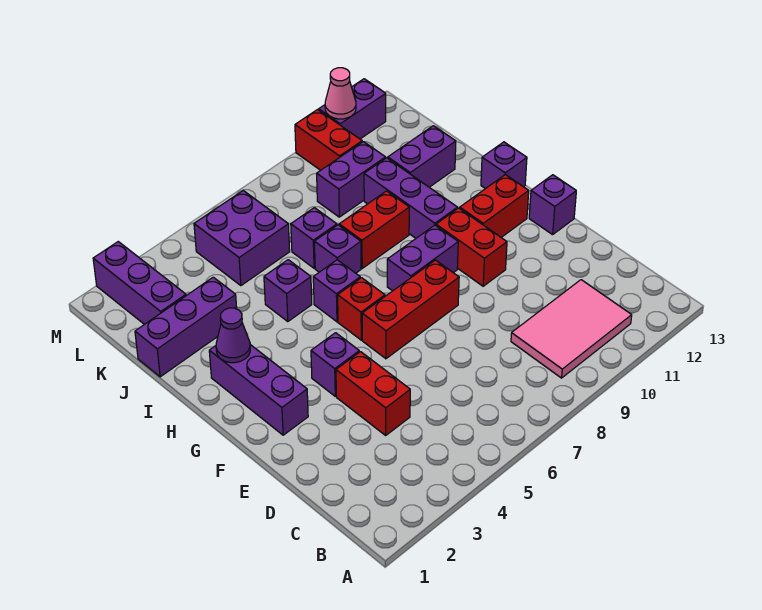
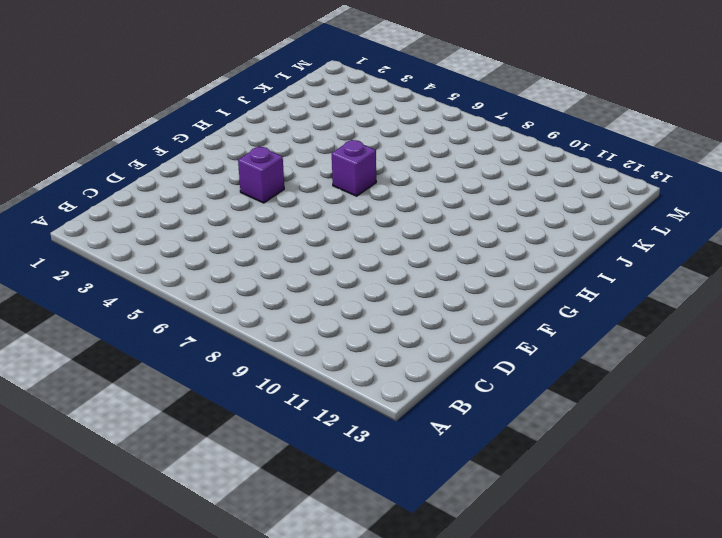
none -> pink tile B9:C11 level 1
none -> red brick D4:E4 level 1
none -> purple brick F2:H2 level 1

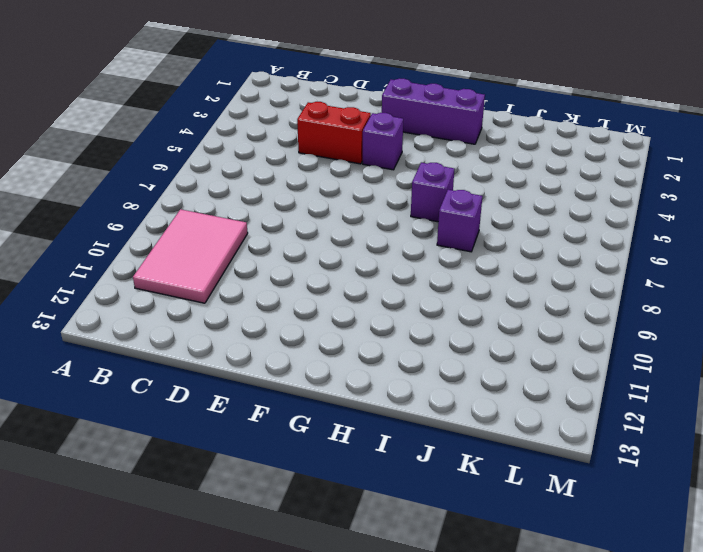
none -> red brick F6:F8 level 1
none -> red brick F10:G10 level 1
none -> purple brick F13 level 1

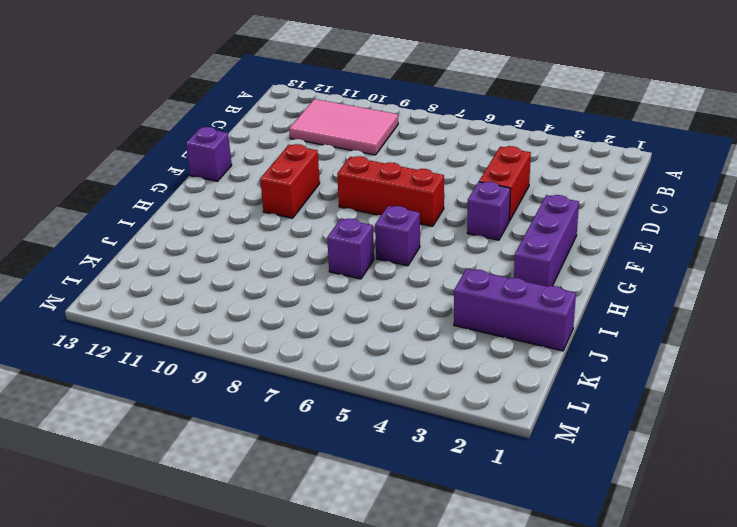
none -> red brick G6 level 1
none -> purple brick G8:G9 level 1
none -> red brick G11:G12 level 1

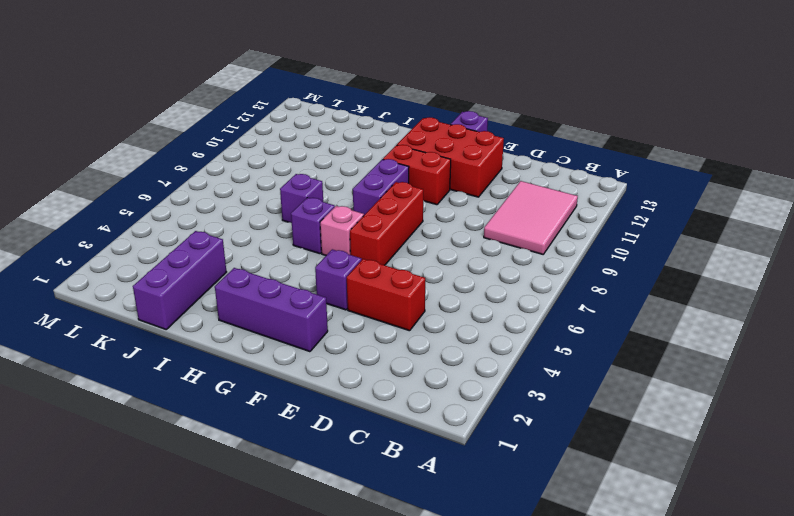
red brick E11:G12 level 1 -> red brick G11:G12 level 1
pink brick G6 level 1 -> red brick G6 level 1
none -> purple brick H10:J10 level 1
none -> purple brick H13 level 1
none -> purple brick I5 level 1

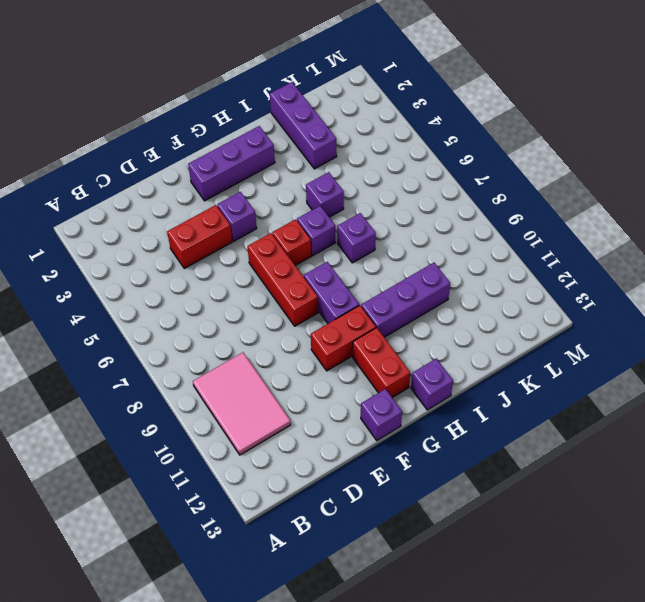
none -> red brick I8:I9 level 1
none -> purple brick J7 level 1
none -> purple brick J11:J12 level 1

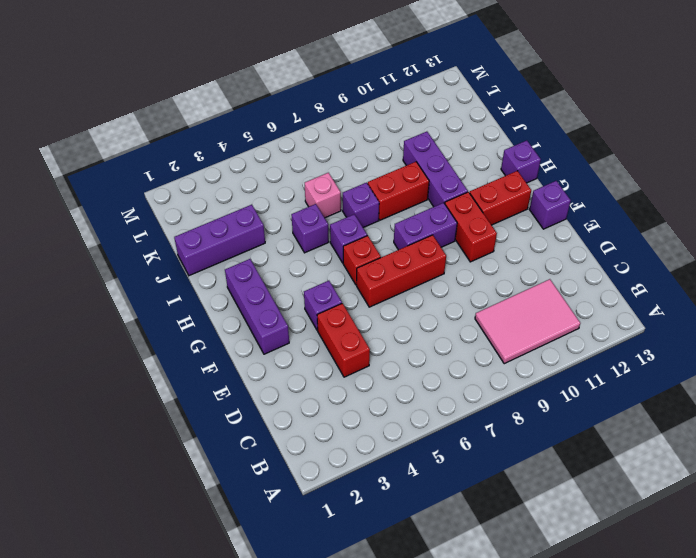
pink brick J6 level 1 -> none
none -> purple brick J7 level 1
none -> purple brick J11:J12 level 1
none -> purple brick K2:M2 level 1

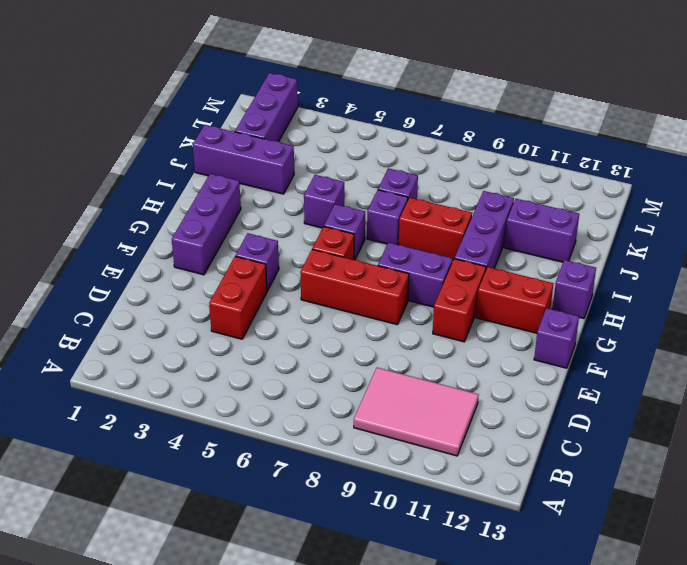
none -> purple brick K5:L6 level 1
none -> purple brick K9:K10 level 1
none -> red brick L10:M10 level 1

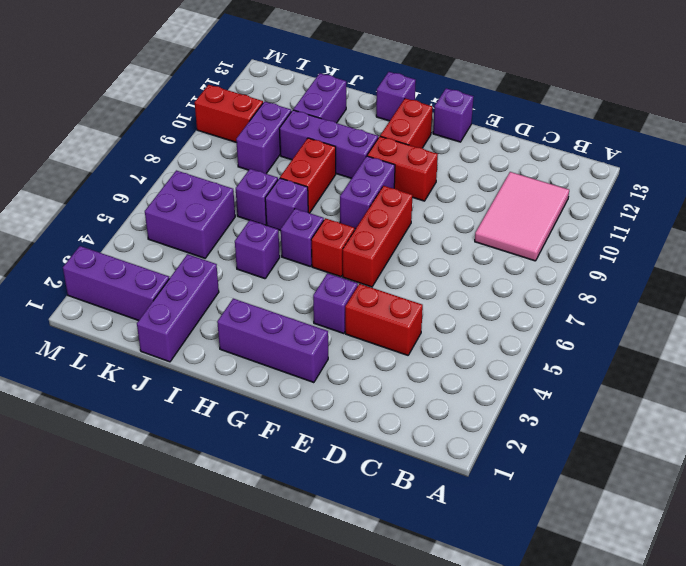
none -> purple brick M11:M12 level 1
none -> purple cone H2 level 2
none -> pink cone M11 level 2

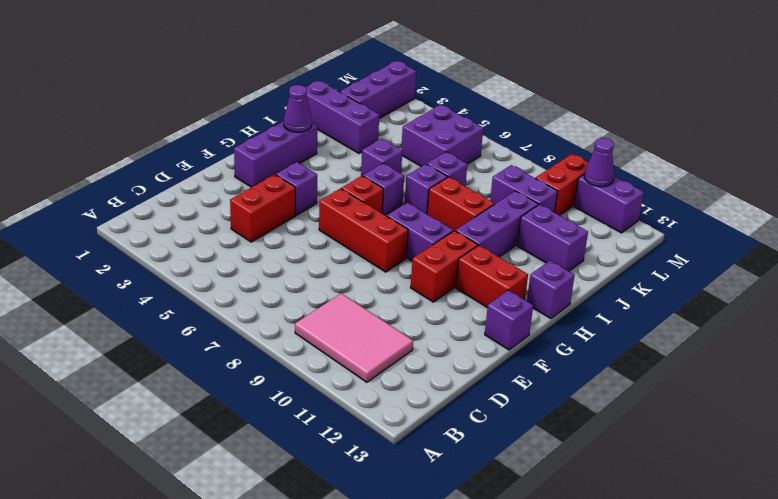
purple cone M11 level 2 -> pink cone M11 level 2

